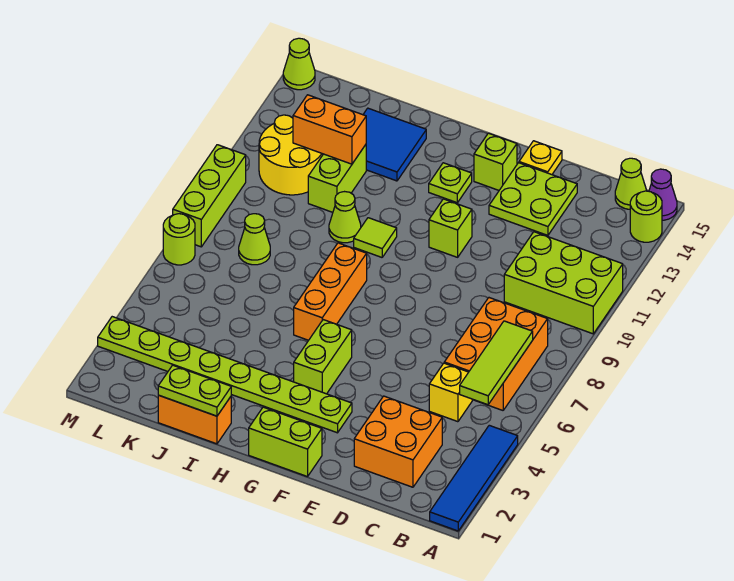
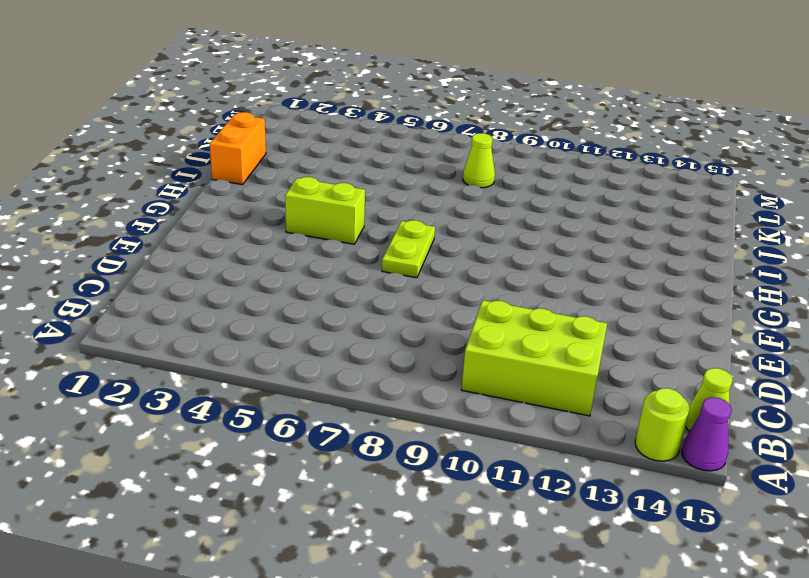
lime brick B10:C12 level 1 -> lime brick A10:C11 level 1
lime plate F7:G7 level 1 -> lime plate I1:J1 level 2
none -> blue tile A1:A4 level 1
none -> orange brick B6:C8 level 1
none -> orange brick C2:D3 level 1
none -> yellow brick C5 level 1

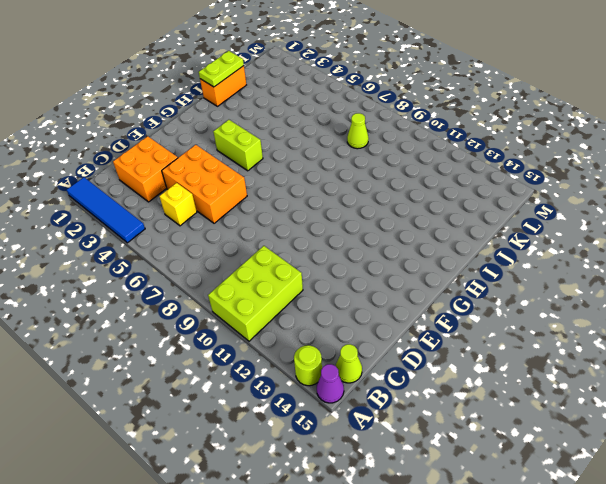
orange brick D4:E6 level 1 -> orange brick B6:C8 level 1
none -> lime plate D13:E14 level 1
none -> yellow plate E15 level 1
none -> lime brick F1:G1 level 1
none -> lime plate F3:M3 level 1

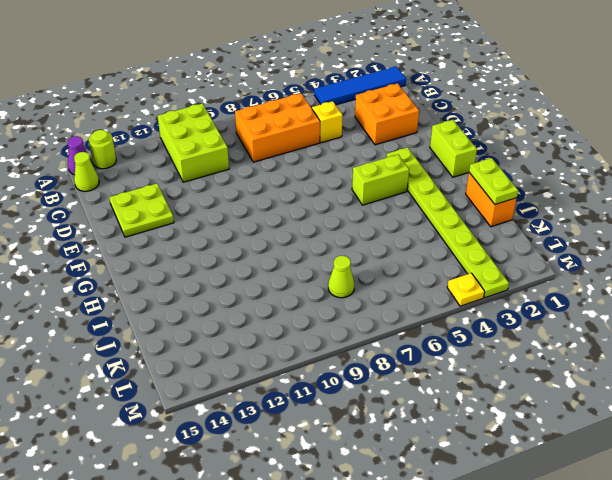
yellow plate M4 level 1 -> yellow plate E15 level 1
none -> lime brick F11 level 1
none -> lime brick F14 level 1
none -> lime plate G13 level 1
none -> orange brick H6:H8 level 1

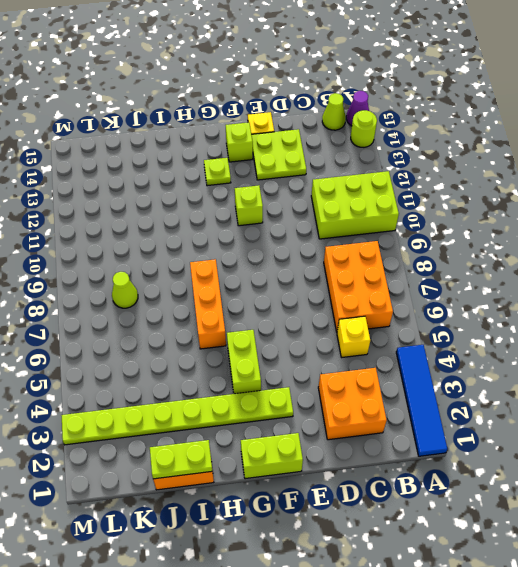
none -> lime tile H10 level 1
none -> lime cone I10 level 1
none -> blue tile I13:J14 level 1
none -> lime brick J11:J12 level 1

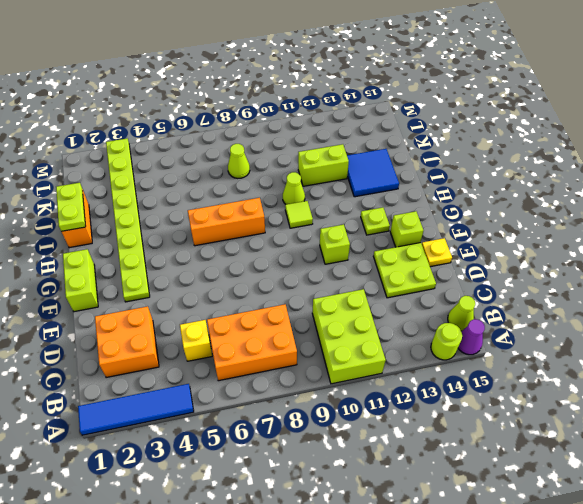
none -> lime brick G4:G5 level 1
none -> yellow round brick K11:L12 level 1
none -> lime round brick M7 level 1
none -> lime brick M8:M10 level 1

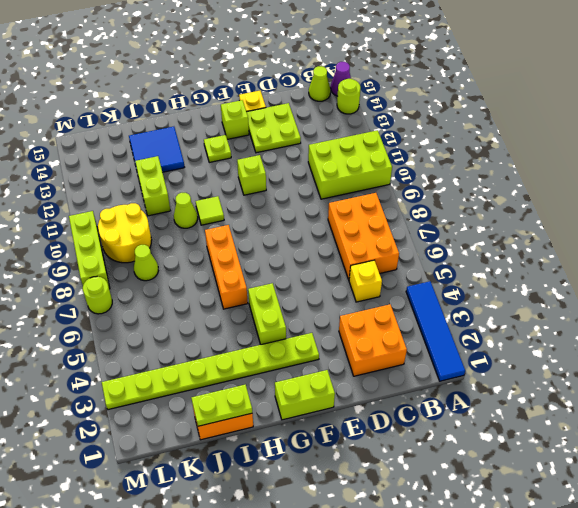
yellow round brick K9:L10 level 1 -> yellow round brick K11:L12 level 1
none -> lime cone M15 level 1
none -> lime tile B5:B7 level 2
none -> orange brick J12:K12 level 2

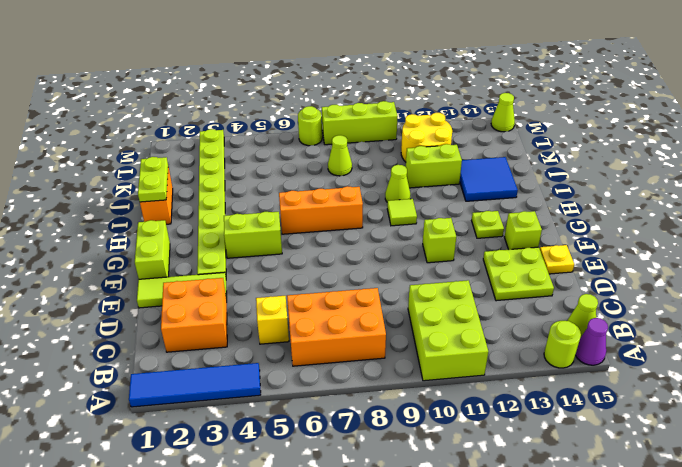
lime tile E1:E3 level 1 -> lime tile B5:B7 level 2
none -> orange brick J12:K12 level 2

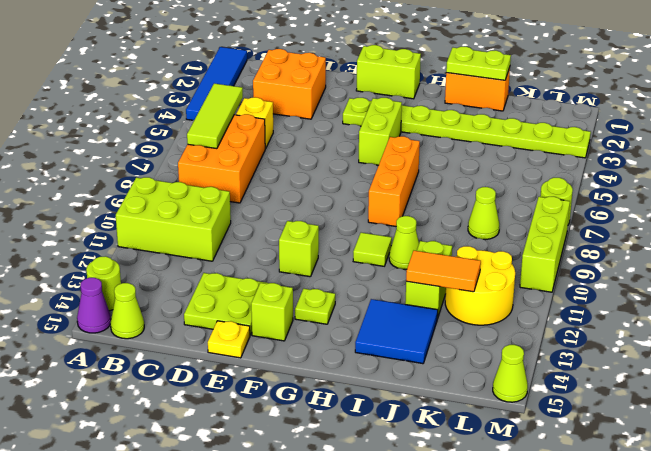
orange tile J12:K12 level 2 -> orange brick J12:K12 level 2

